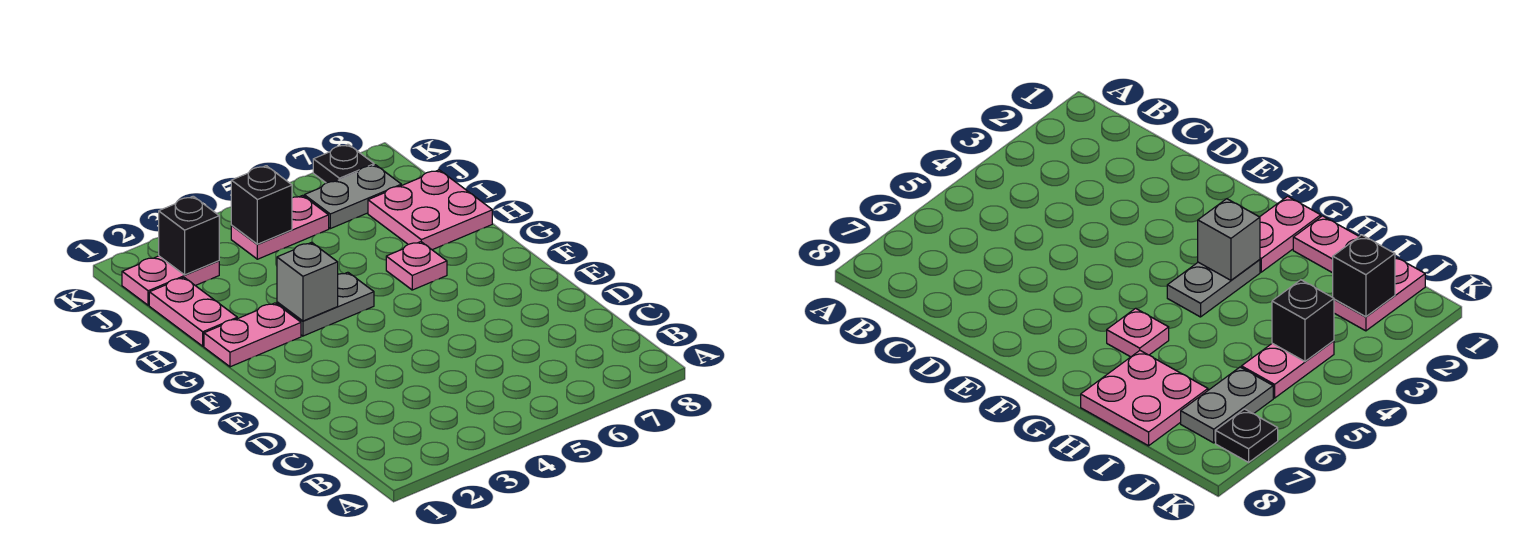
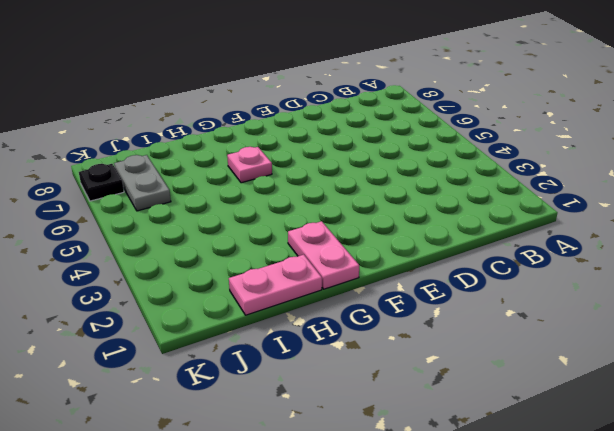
none -> grey plate G3:G4 level 1
none -> pink plate H7:I8 level 1
none -> pink plate J1:J2 level 1

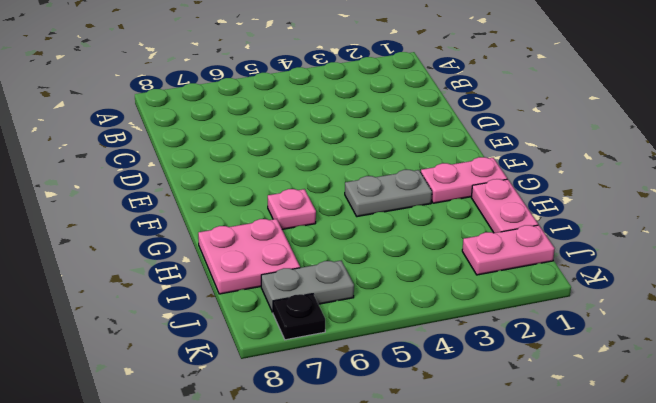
none -> pink plate J4:J5 level 1
none -> grey brick G3 level 2
none -> black brick J2 level 2

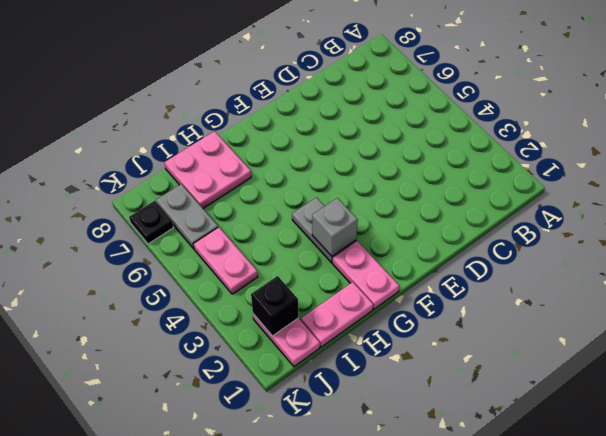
none -> pink plate G6 level 1
none -> black brick J4 level 2

